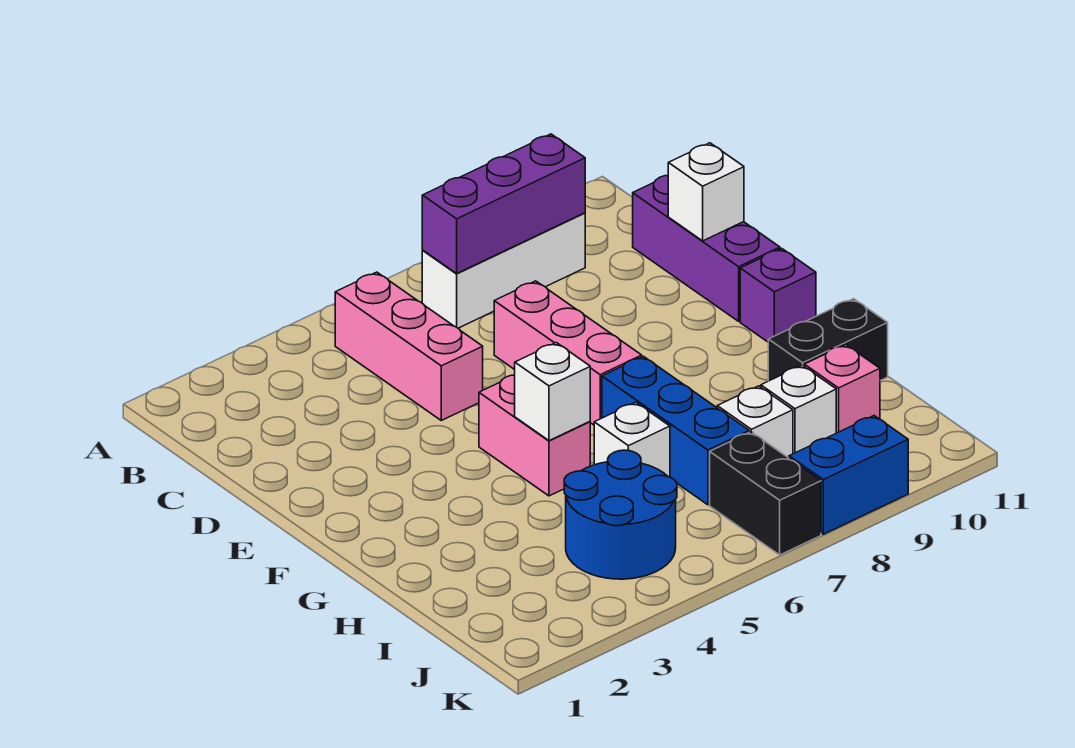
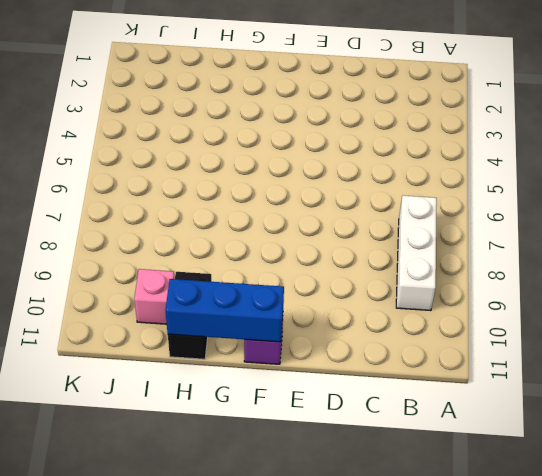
blue brick F11:H11 level 2 -> blue brick G7:I7 level 1
none -> pink brick B5:D5 level 1
none -> purple brick C11:E11 level 1
none -> pink brick D7:F7 level 1

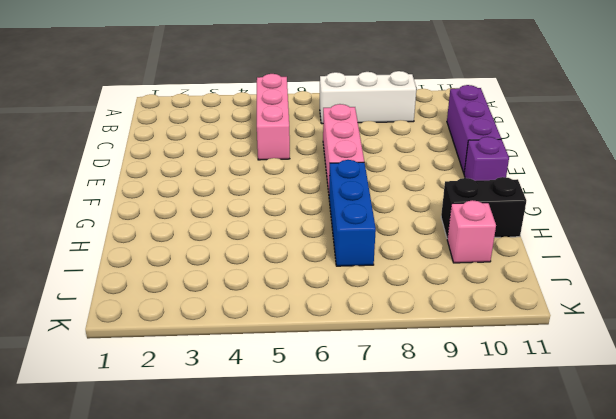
none -> pink brick F5:G5 level 1
none -> white brick H6 level 1
none -> blue round brick I4:J5 level 1

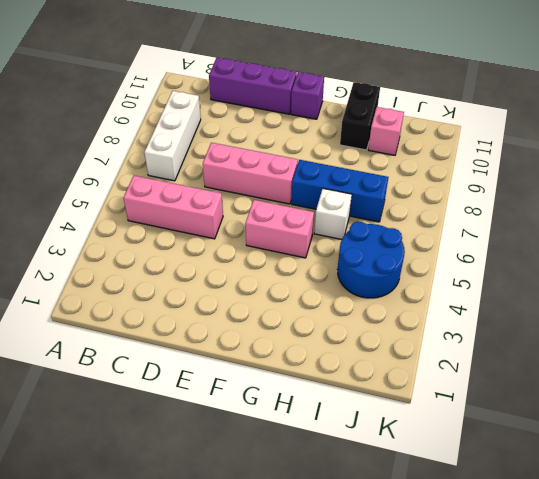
none -> white brick I8 level 1
none -> white brick I9 level 1
none -> black brick J7:K7 level 1

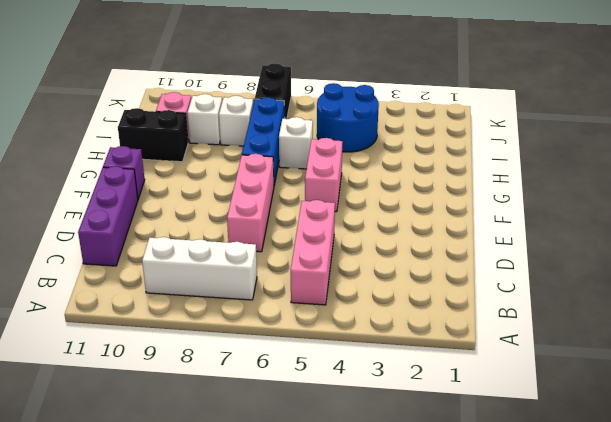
none -> blue brick K8:K9 level 1
none -> purple brick B7:B9 level 2
none -> white brick D11 level 2

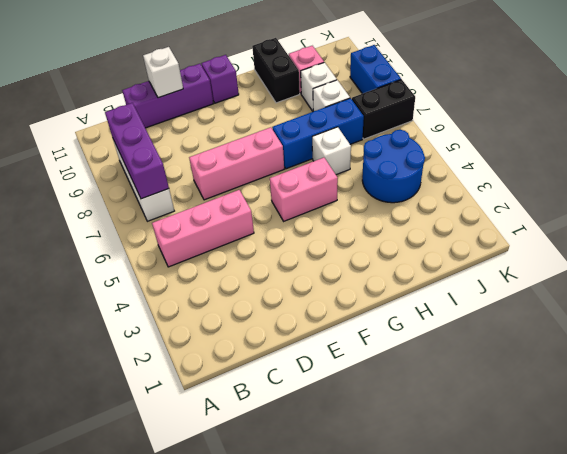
none -> white brick G5 level 2

